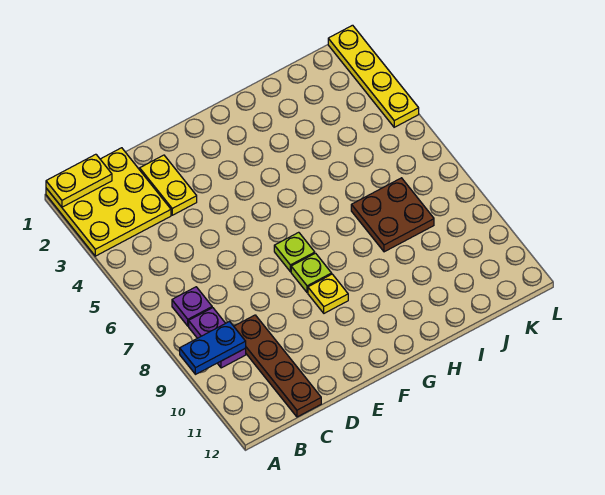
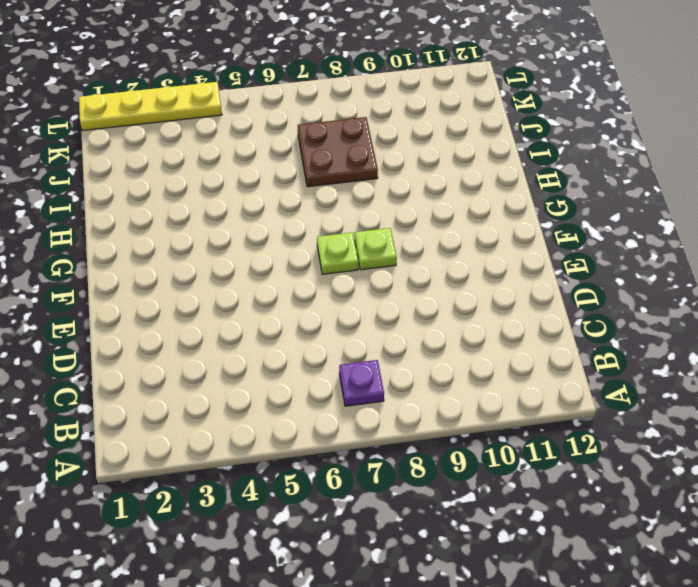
none -> yellow plate A1:C3 level 1
none -> purple plate B8:B9 level 1
none -> brown plate C9:C12 level 1

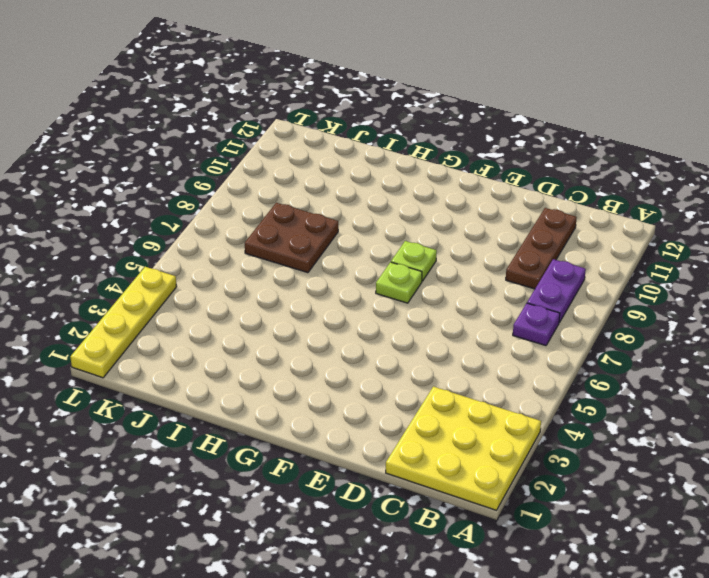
brown plate C9:C11 level 1 -> brown plate C9:C12 level 1
none -> yellow plate D2:D3 level 1
none -> yellow plate F9 level 1
none -> yellow plate A1:B1 level 2

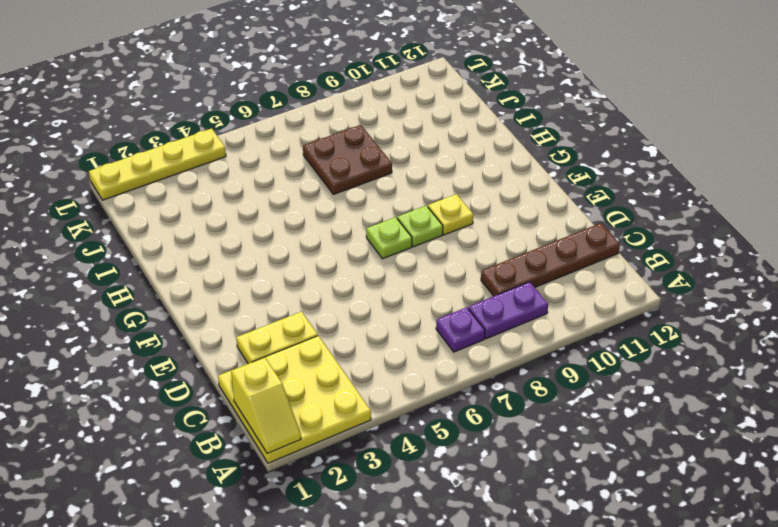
yellow slope A1:B1 level 2 top B -> yellow plate A1:B1 level 2
none -> blue plate A9:B9 level 2

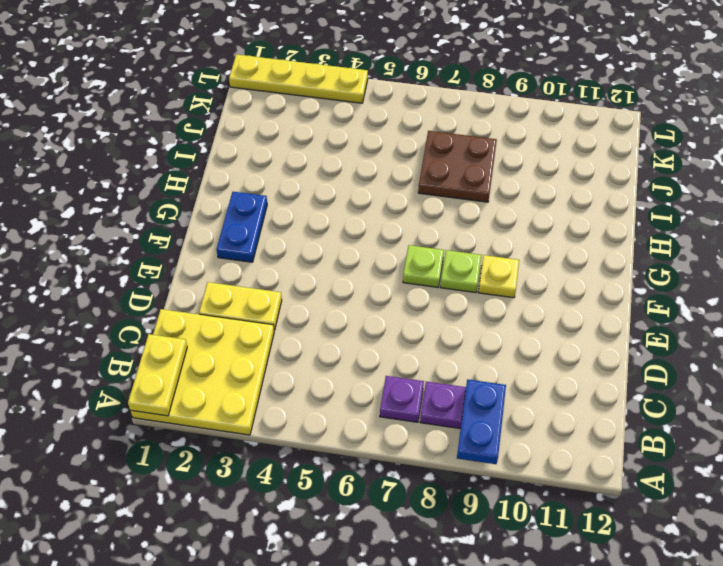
blue plate F2:G2 level 1 -> none
none -> brown plate C9:C12 level 1

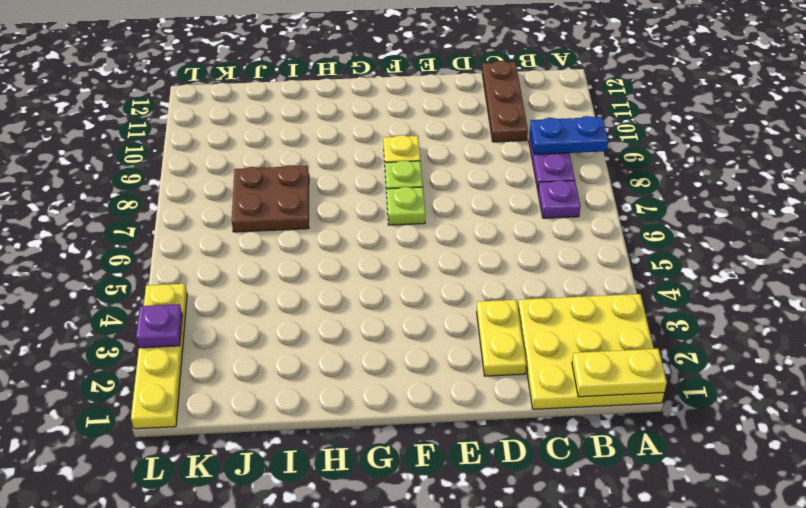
brown plate C10:C12 level 1 -> brown plate C9:C12 level 1
purple plate L3 level 2 -> none

